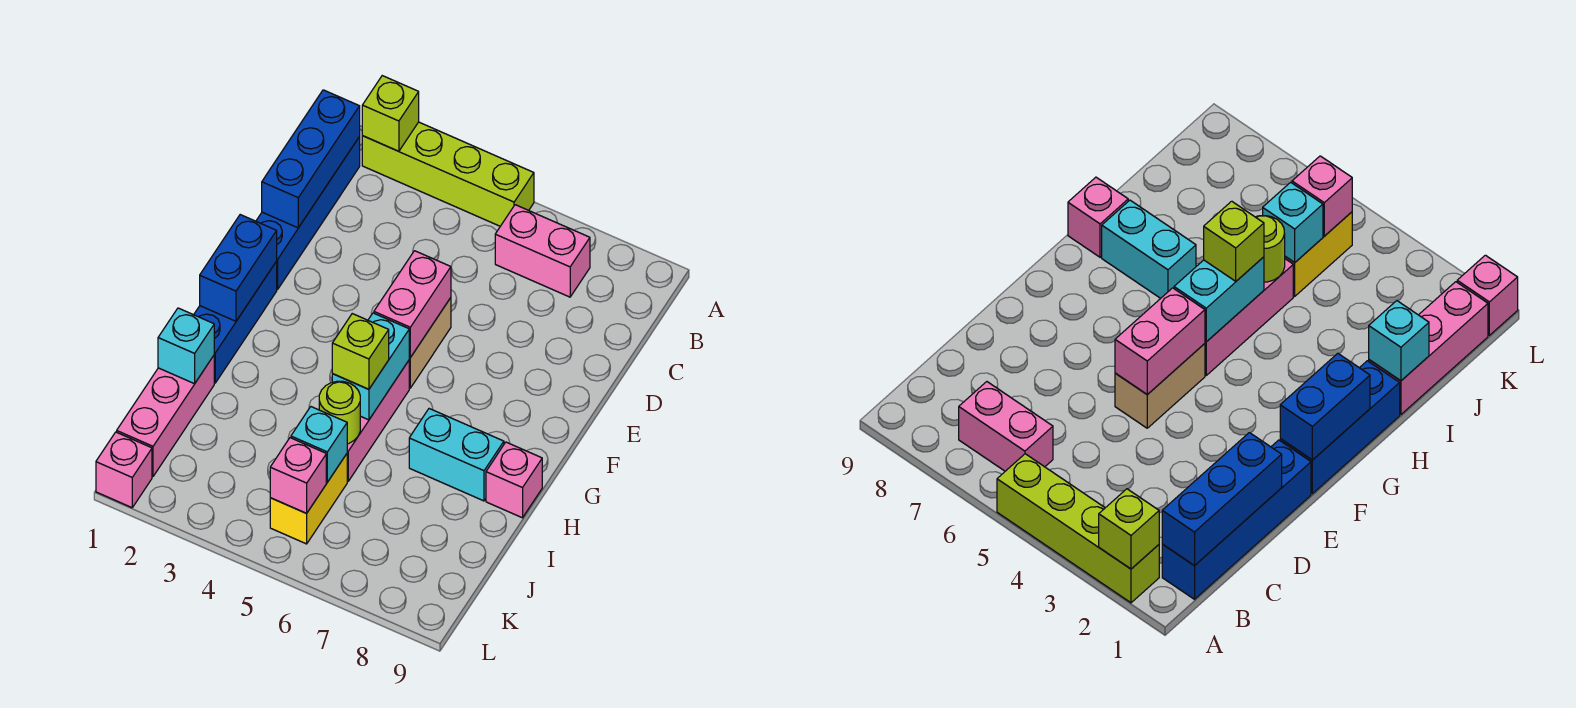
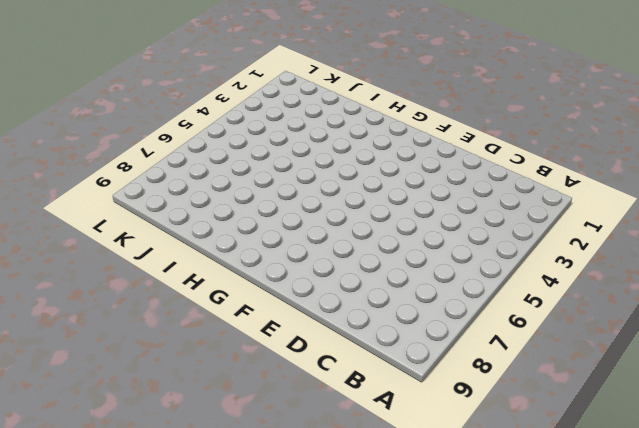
none -> lime brick A2:A5 level 1
none -> blue brick B1:E1 level 1
none -> pink brick B6:B7 level 1

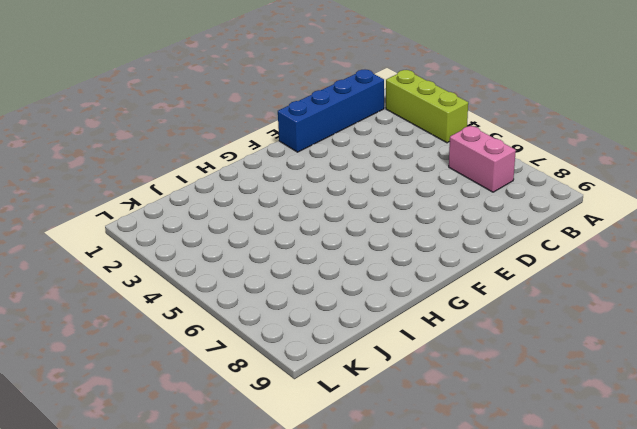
lime brick A2:A4 level 1 -> lime brick A2:A5 level 1
none -> tan brick E5:F5 level 1
none -> blue brick F1:H1 level 1
none -> pink brick G5:I5 level 1

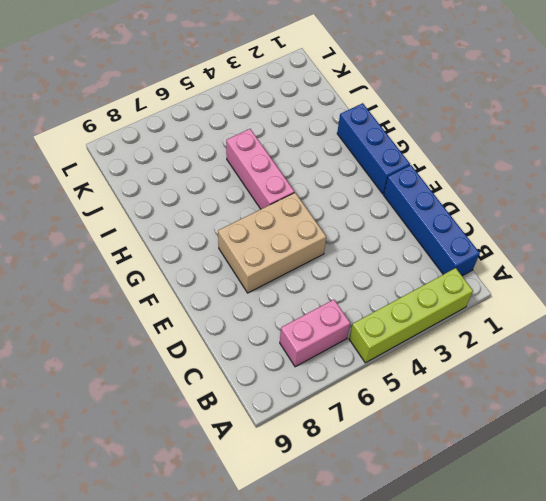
tan brick E5:F7 level 1 -> tan brick E5:F5 level 1
none -> cyan brick H7:H8 level 1
none -> pink brick H9 level 1
none -> pink brick I1:K1 level 1

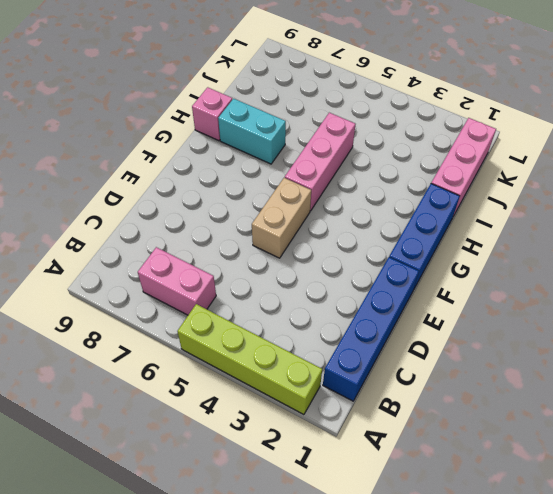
none -> yellow brick J5:K5 level 1
none -> pink brick L1 level 1
none -> lime brick A2 level 2

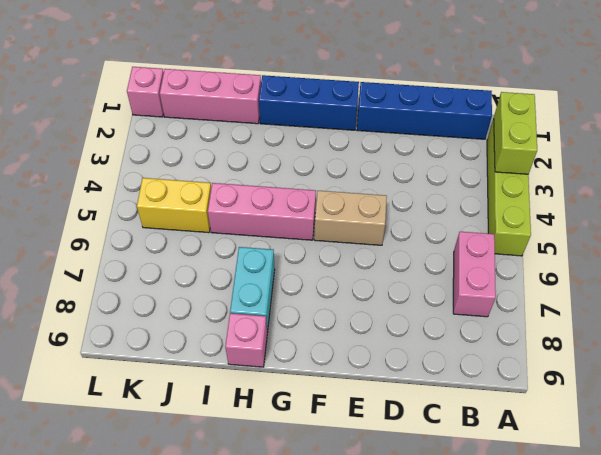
lime brick A2:A3 level 2 -> lime brick A2 level 2
none -> blue brick B1:D1 level 2
none -> pink brick E5:F5 level 2
none -> blue brick F1:G1 level 2

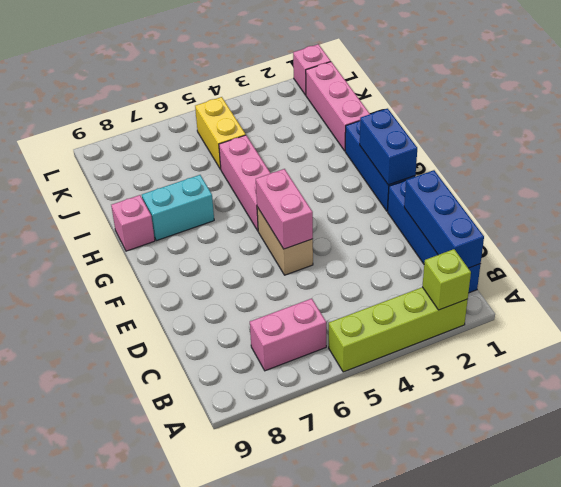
none -> cyan brick G5:H5 level 2
none -> cyan brick I1 level 2
none -> lime round brick I5 level 2

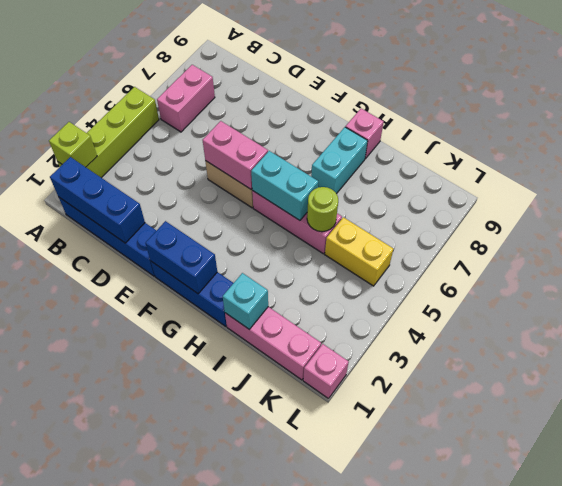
none -> cyan brick J5 level 2
none -> pink brick K5 level 2
none -> lime brick H5 level 3

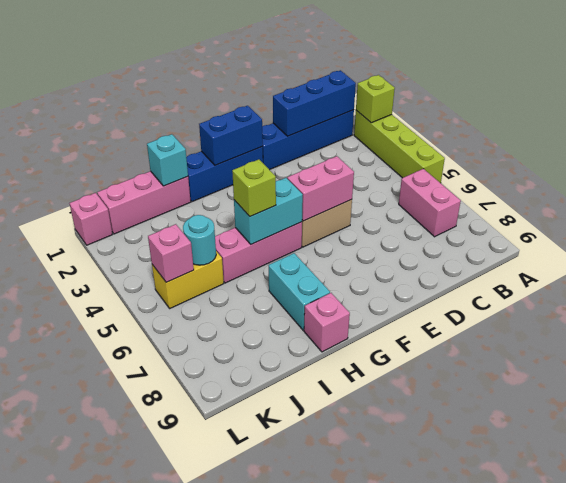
cyan round brick J5 level 2 -> cyan brick J5 level 2
none -> lime round brick I5 level 2

